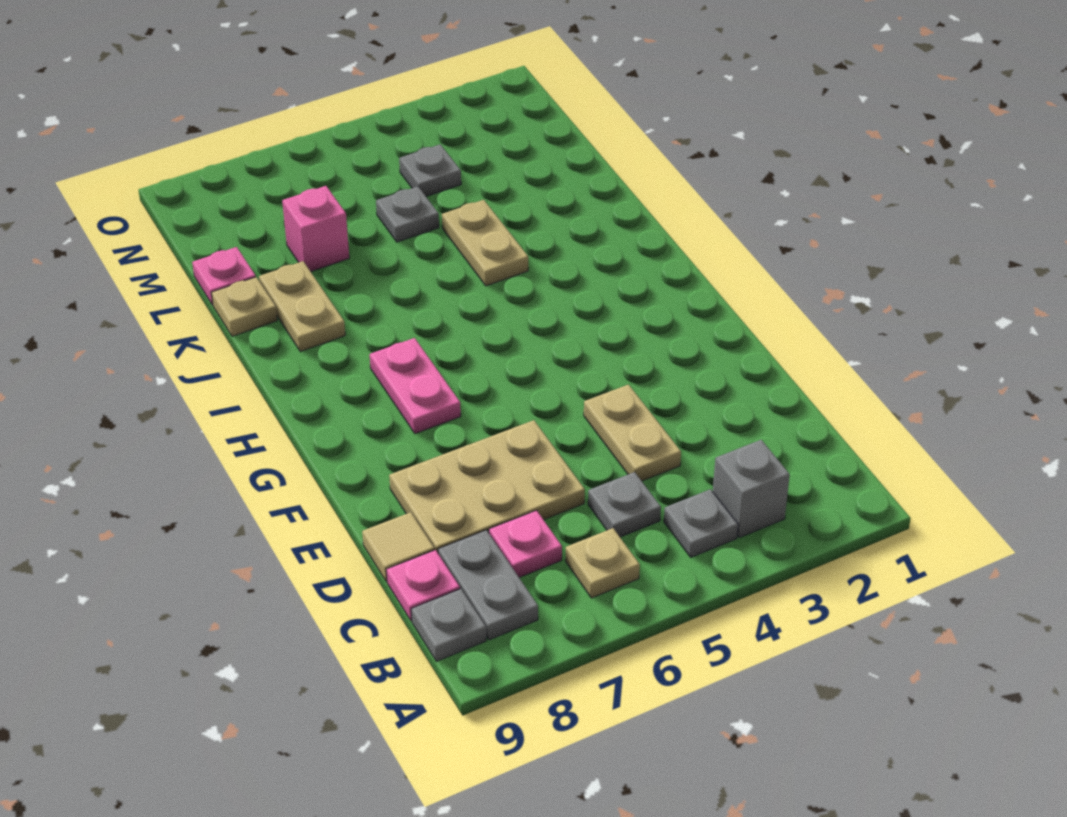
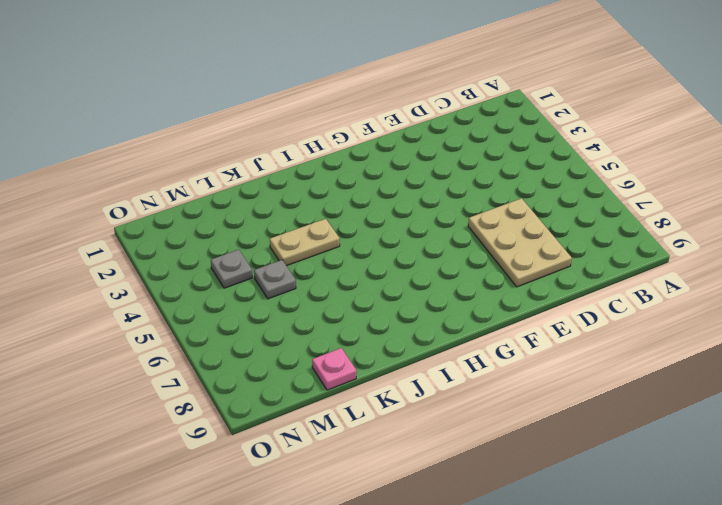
none -> grey brick B3 level 1
none -> grey plate B4 level 1
none -> tan plate B6 level 1

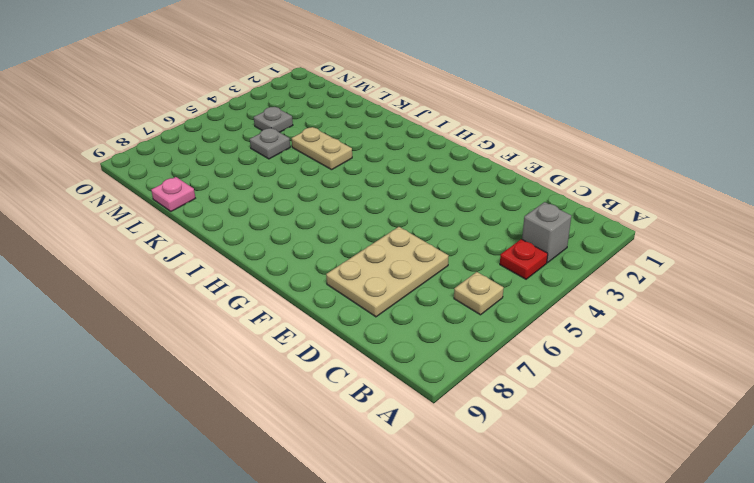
red plate B4 level 1 -> grey plate B4 level 1
none -> grey plate B8:C8 level 1
none -> grey plate B9 level 1
none -> grey plate C5 level 1

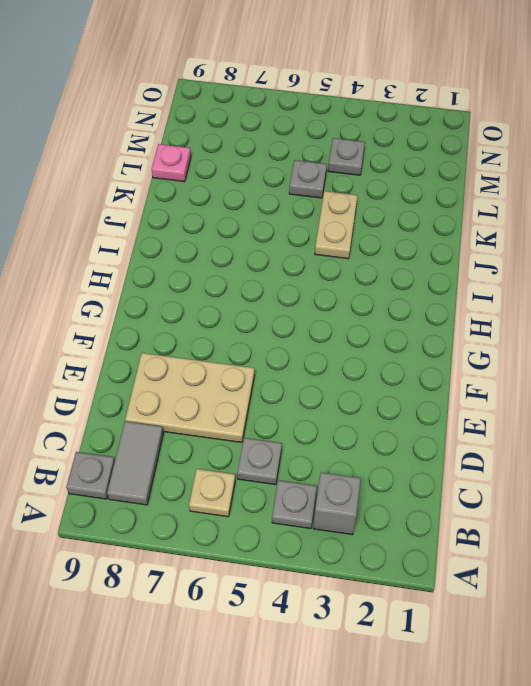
grey tile B8:C8 level 1 -> grey plate B8:C8 level 1
none -> pink plate C7 level 1
none -> pink plate C9 level 1
none -> tan plate D4:E4 level 1

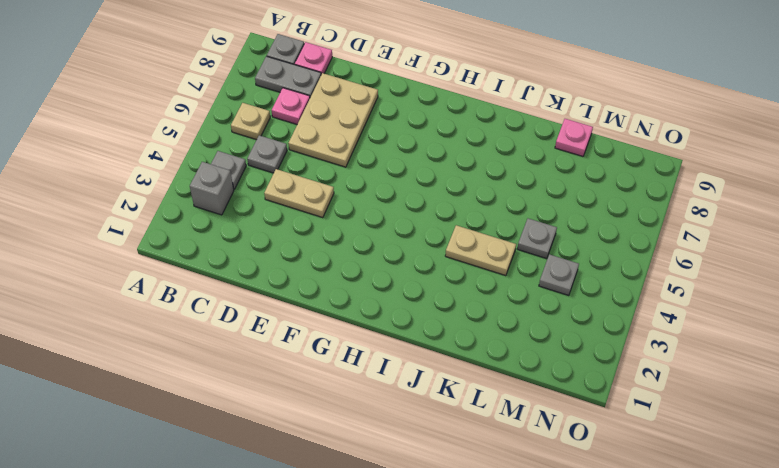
none -> tan tile D9 level 1
none -> pink plate G7:H7 level 1
none -> tan plate J8:K8 level 1

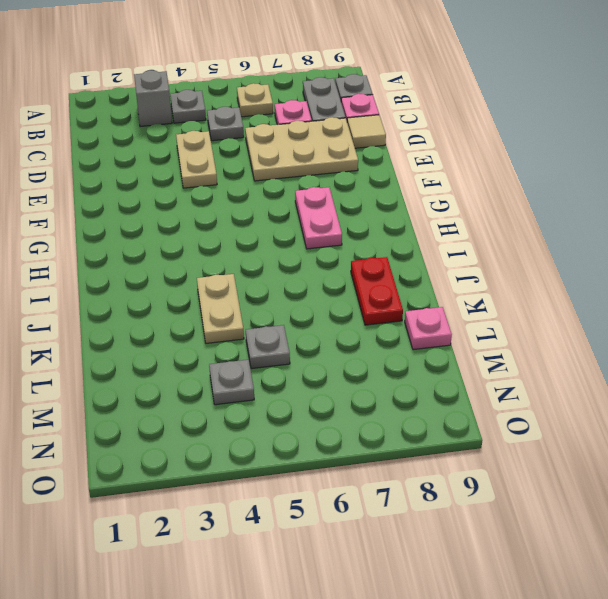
red plate J8:K8 level 1 -> tan plate J8:K8 level 1
none -> tan plate K9 level 1
none -> pink brick L7 level 1

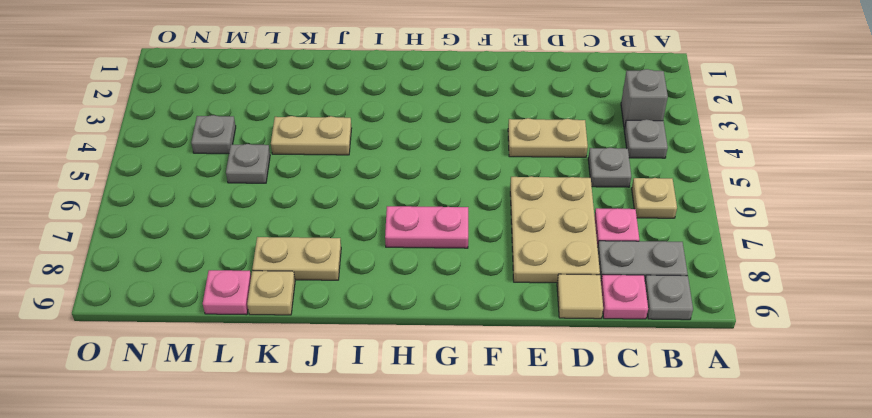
none -> pink brick L7 level 1

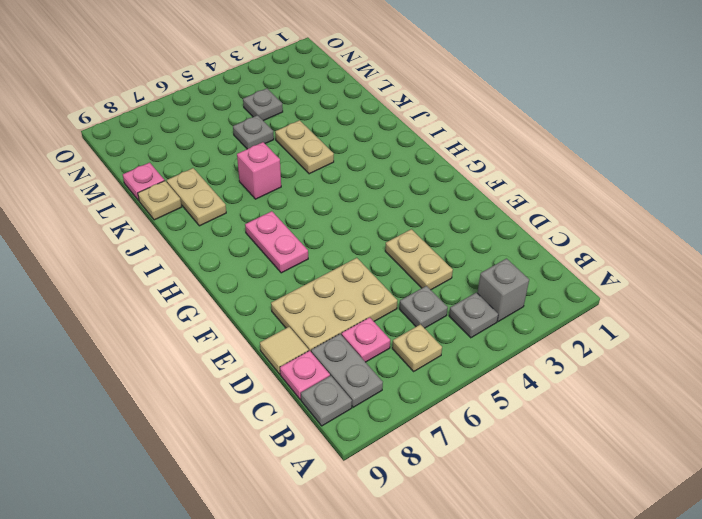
pink brick J6 level 1 -> pink brick L7 level 1

